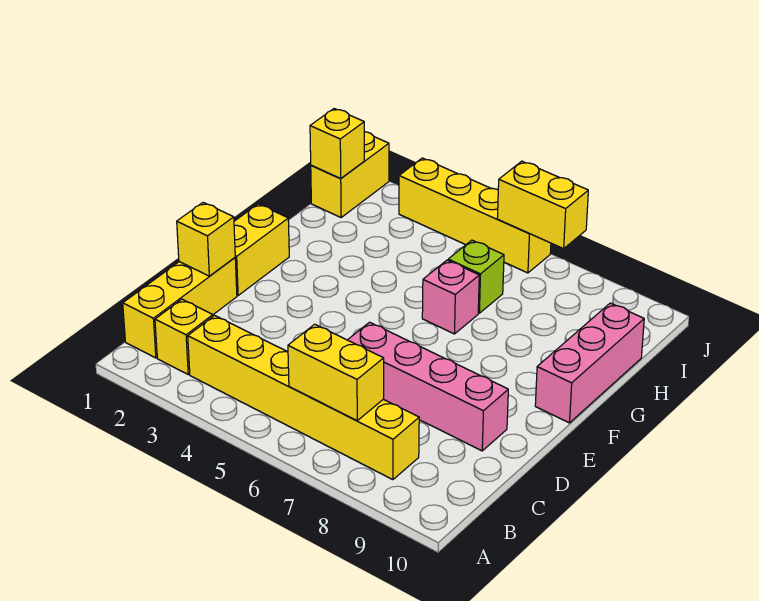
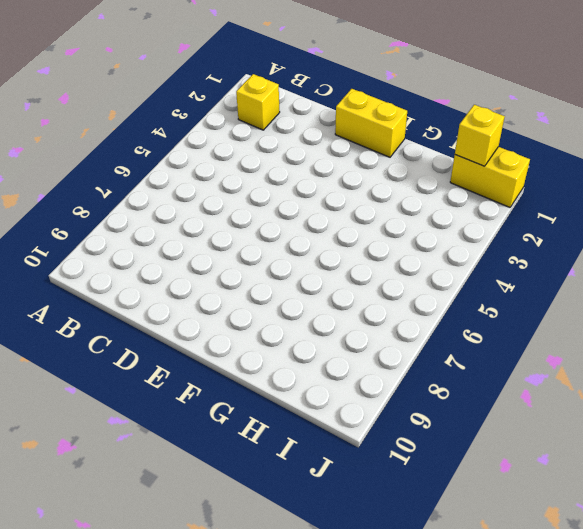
none -> yellow brick B1:D1 level 1
none -> yellow brick B3:B8 level 1
none -> pink brick D6:D9 level 1

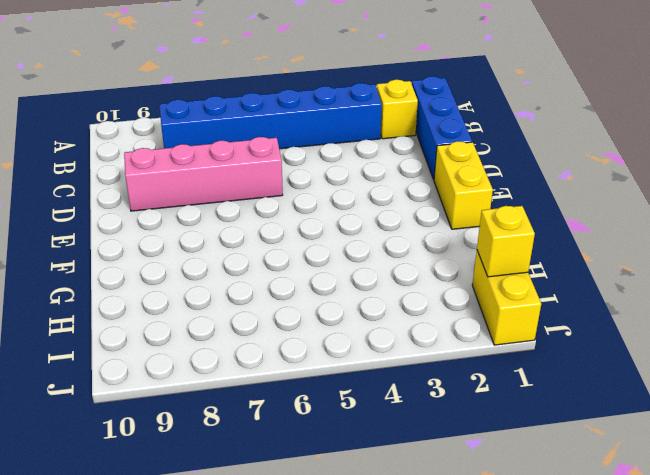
blue brick B1:D1 level 1 -> yellow brick B1:D1 level 1
blue brick B3:B8 level 1 -> yellow brick B3:B8 level 1
none -> pink brick F10:H10 level 1
none -> pink brick G6 level 1
none -> lime brick H6 level 1

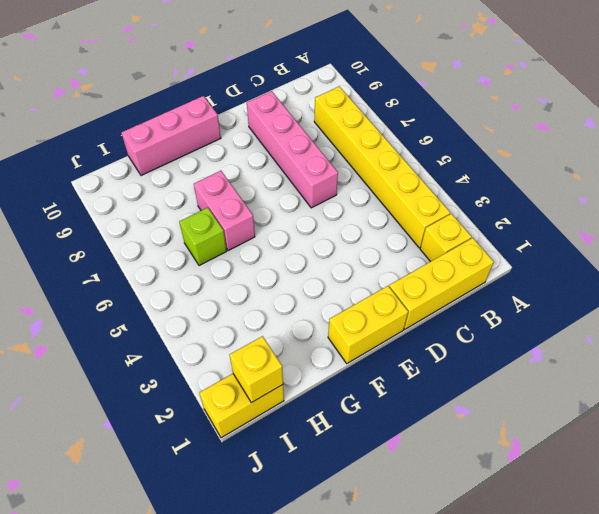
pink brick G6:G7 level 1 -> pink brick G6 level 1
none -> yellow brick J3:J6 level 1
none -> yellow brick B6:B7 level 2
none -> yellow brick D1 level 2

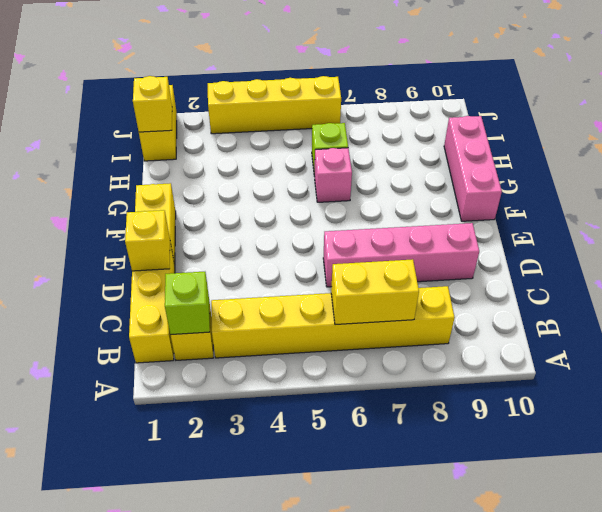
lime brick B2 level 2 -> none
none -> yellow brick J6:J7 level 2

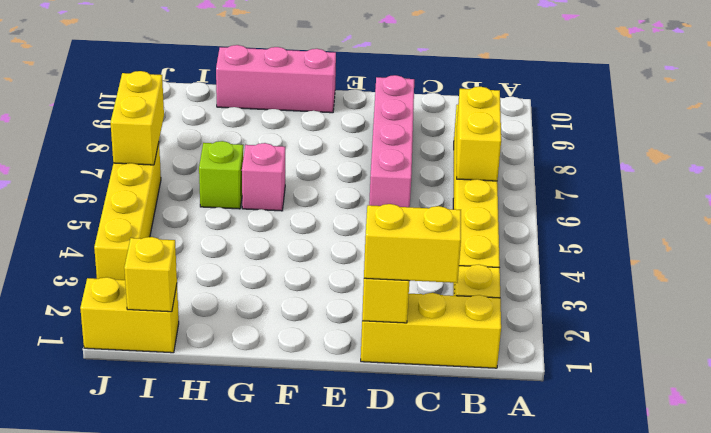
yellow brick C1:D1 level 3 -> yellow brick E1:F1 level 1

